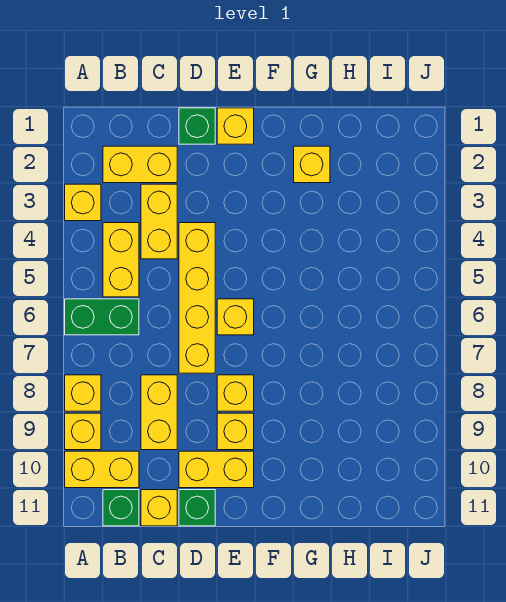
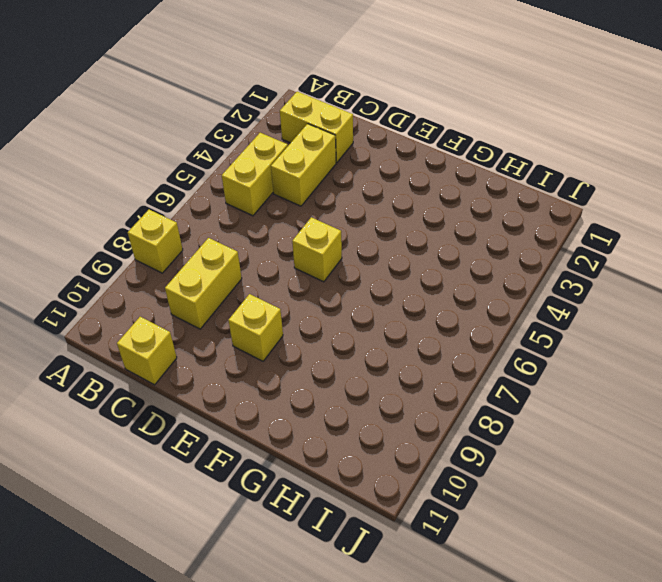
none -> yellow brick A3 level 1
none -> green brick A6:B6 level 1
none -> yellow brick A9 level 1

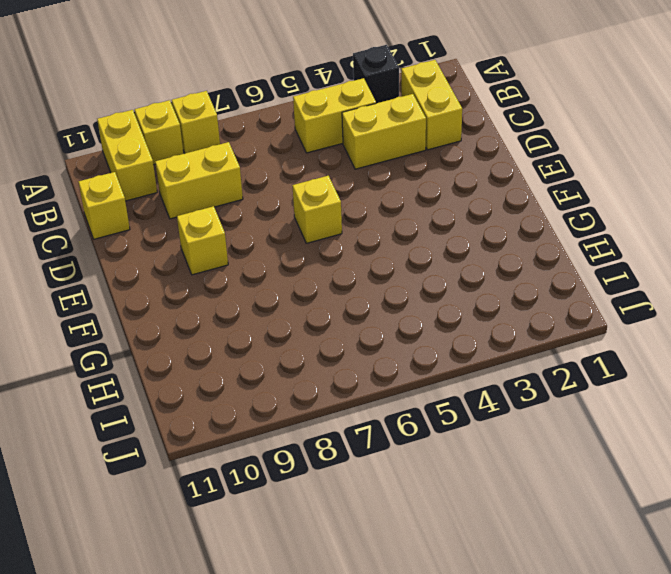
black brick A3 level 1 -> yellow brick A3 level 1
none -> green brick A6:B6 level 1
none -> green brick B11 level 1
none -> green brick D1 level 1

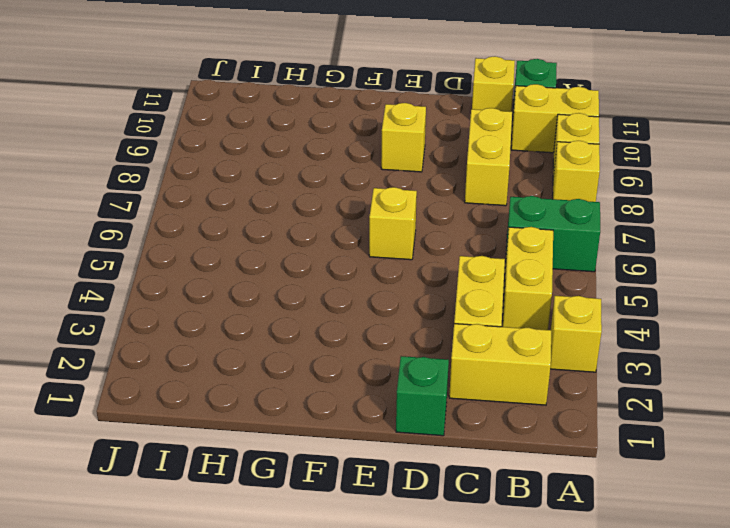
none -> yellow brick D4:D7 level 1
none -> yellow brick D10:E10 level 1
none -> green brick D11 level 1

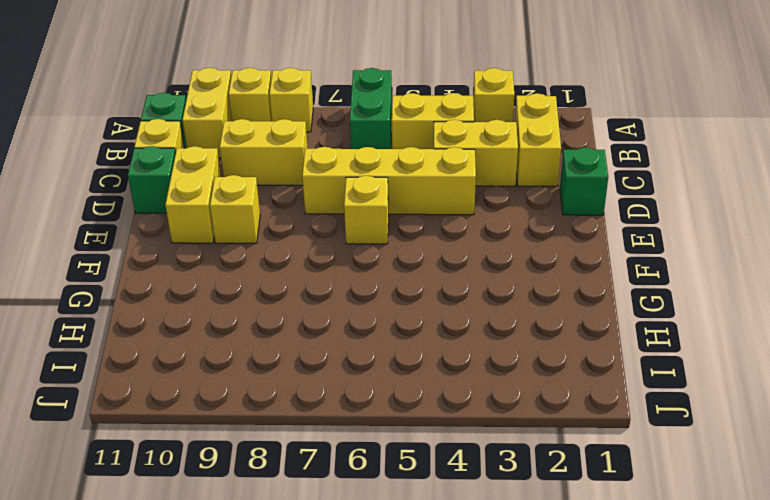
none -> yellow brick E1 level 1
none -> yellow brick E8 level 1
none -> yellow brick G2 level 1

